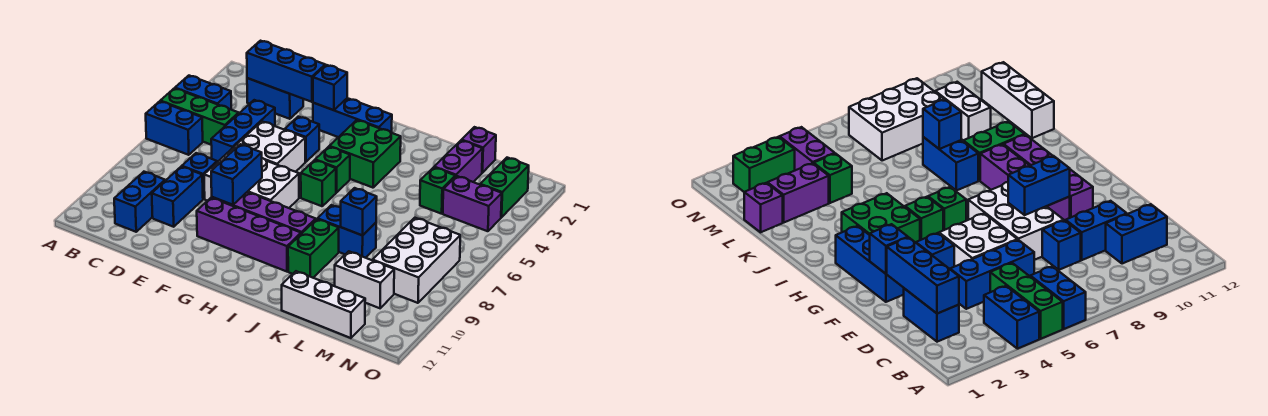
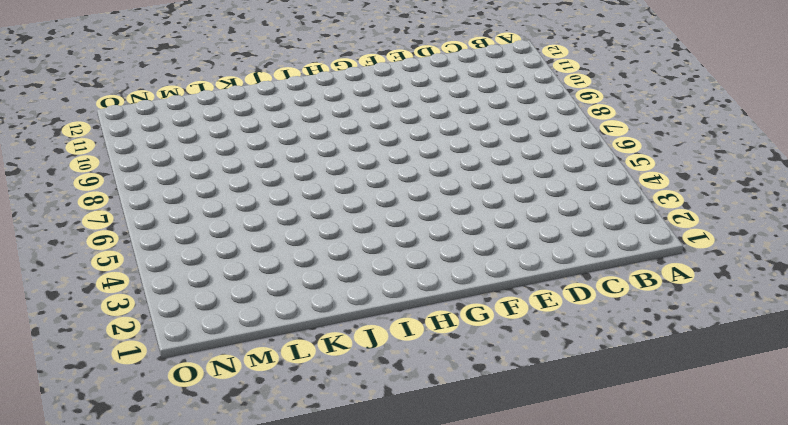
none -> blue brick A4:B4 level 1
none -> green brick A5:C5 level 1
none -> blue brick A6:B6 level 1
none -> blue brick C2:D2 level 1

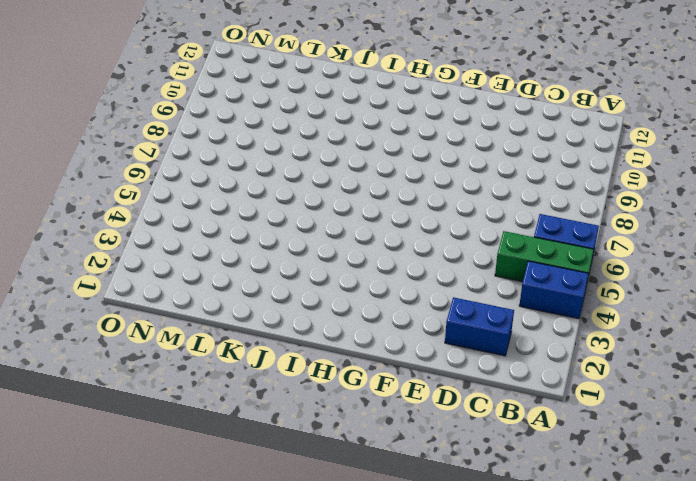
none -> blue brick C10:C11 level 1
none -> blue brick D4:D6 level 1
none -> blue brick D8 level 1
none -> blue brick D9:D10 level 1

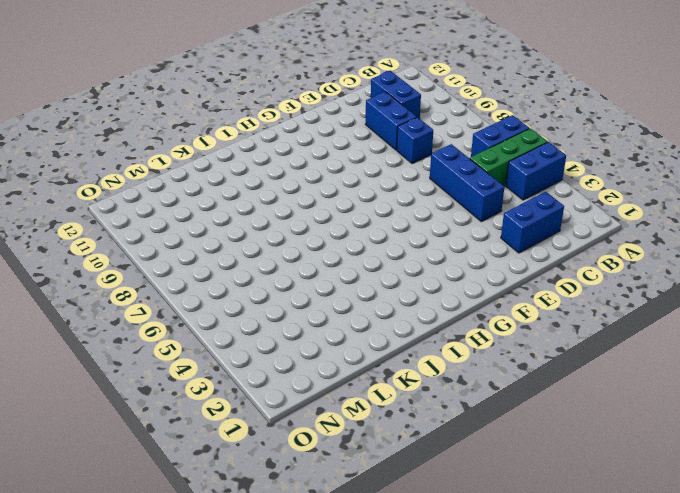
none -> white brick E5:F6 level 1
none -> white brick E7:G8 level 1
none -> blue brick F2:H2 level 1
none -> blue brick F4 level 1

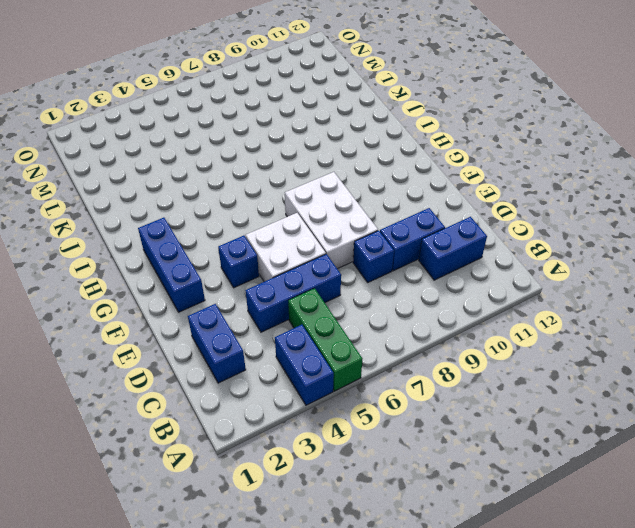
none -> blue brick A6:B6 level 1
none -> purple brick F9:I9 level 1
none -> purple brick F10:I10 level 1
none -> green brick H3:I4 level 1

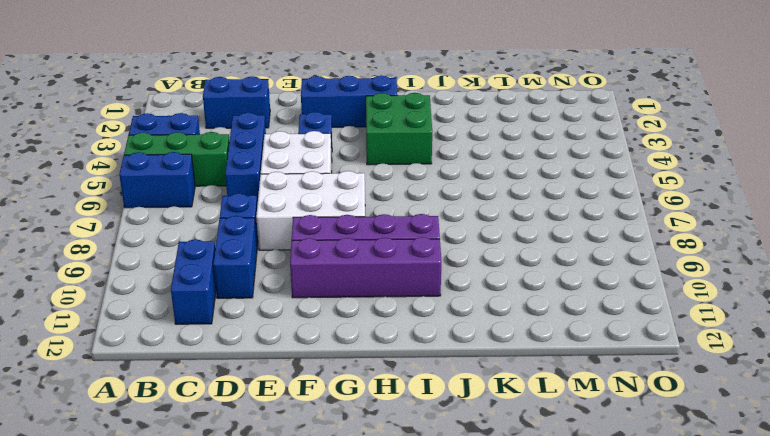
none -> green brick H5 level 1
none -> green brick H6 level 1
none -> blue brick J8:K8 level 1
none -> green brick J9:J10 level 1

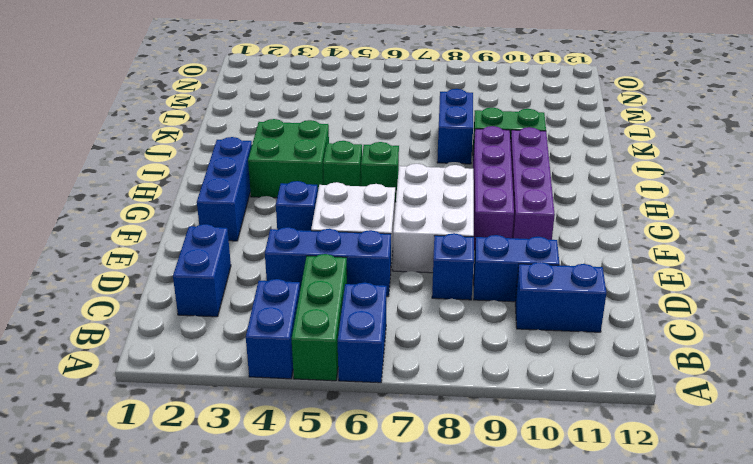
none -> white brick K12:M12 level 1
none -> purple brick L1 level 1
none -> purple brick L2:L3 level 1
none -> green brick L4 level 1

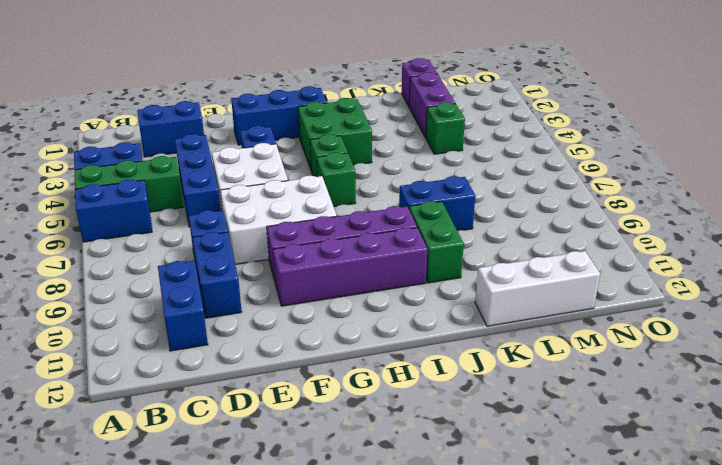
none -> white brick L10:M10 level 1
none -> purple brick M4:N4 level 1
none -> white brick M7:N9 level 1
none -> green brick N2:N3 level 1

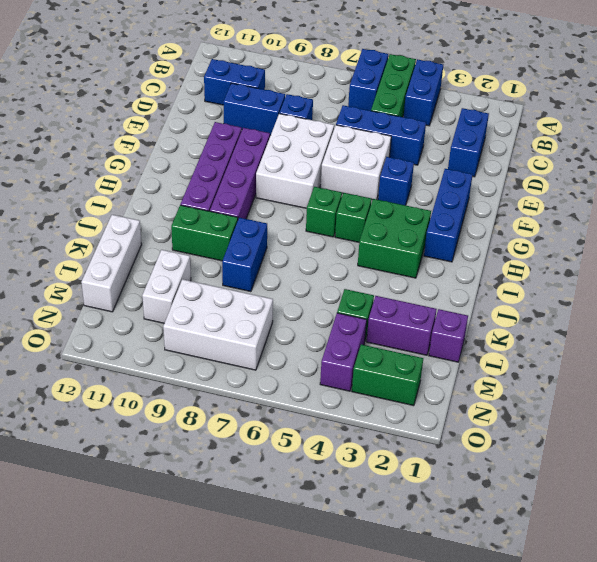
none -> blue brick C2:E2 level 2
none -> blue brick F2 level 2
none -> blue brick F8:F9 level 2
none -> blue brick K8 level 2

